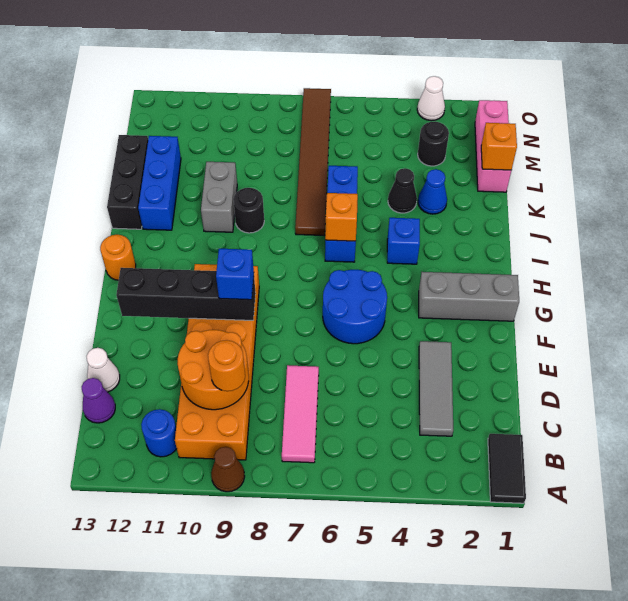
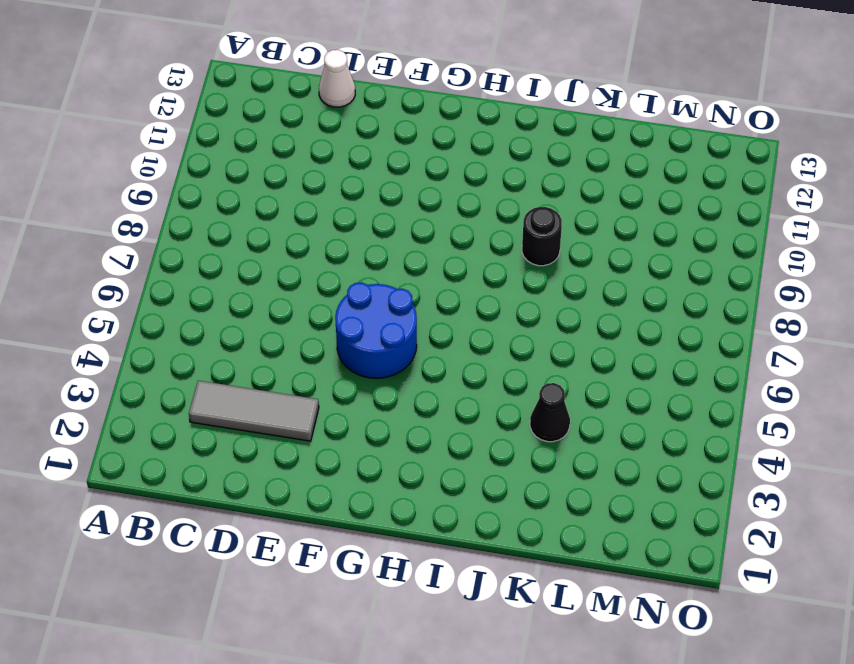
none -> black tile A1:B1 level 1
none -> brown cone A9 level 1
none -> pink tile B7:D7 level 1

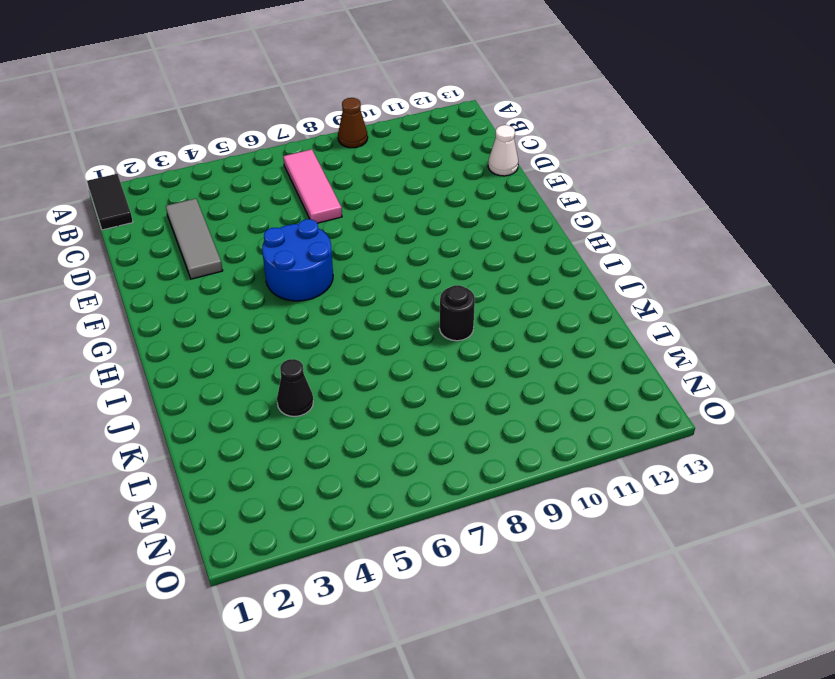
none -> orange brick B9:G10 level 1
none -> blue round brick B11 level 1
none -> purple cone C13 level 1

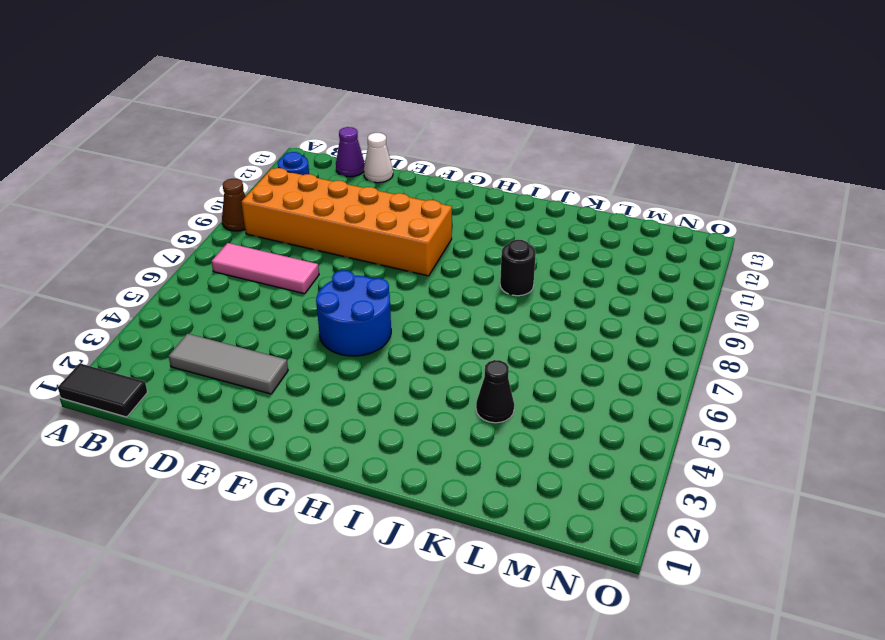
none -> grey brick G1:G3 level 1
none -> orange round brick H13 level 1
none -> blue brick I4 level 1

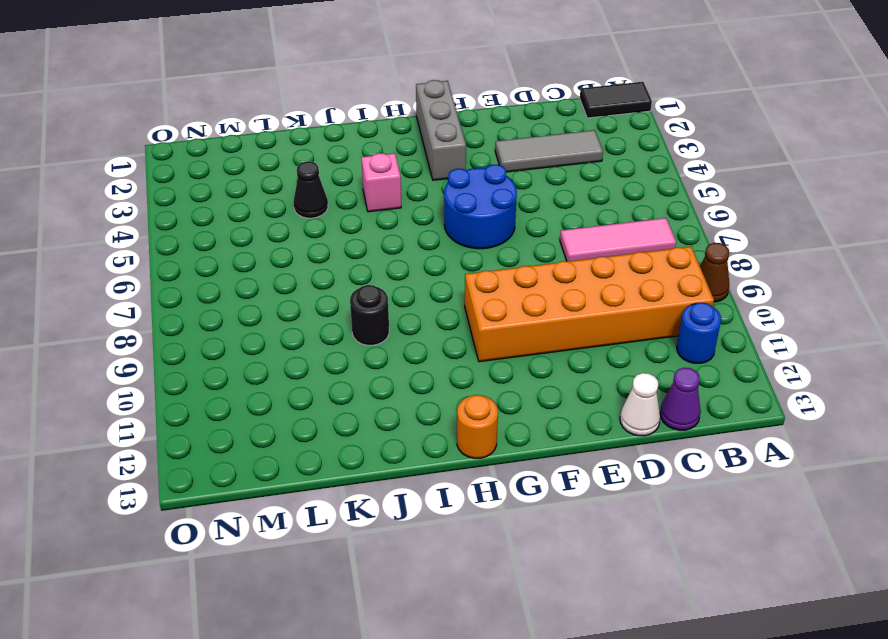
pink brick I4 level 1 -> blue brick I4 level 1
none -> blue brick I6:K6 level 1
none -> brown tile J7:O7 level 1
none -> grey brick J10:K10 level 1

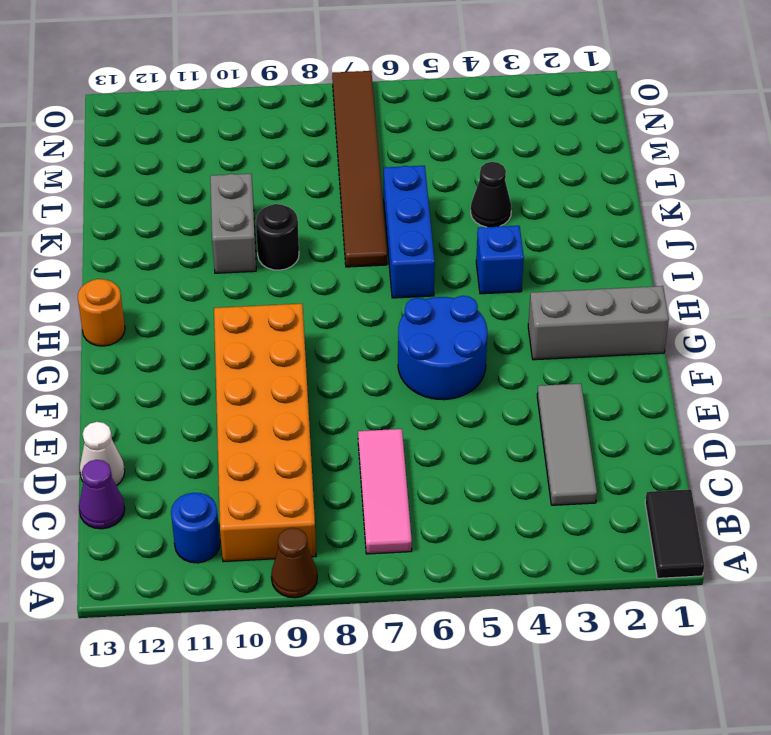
none -> blue brick J12:L12 level 1
none -> black brick J13:L13 level 1
none -> blue cone K3 level 1

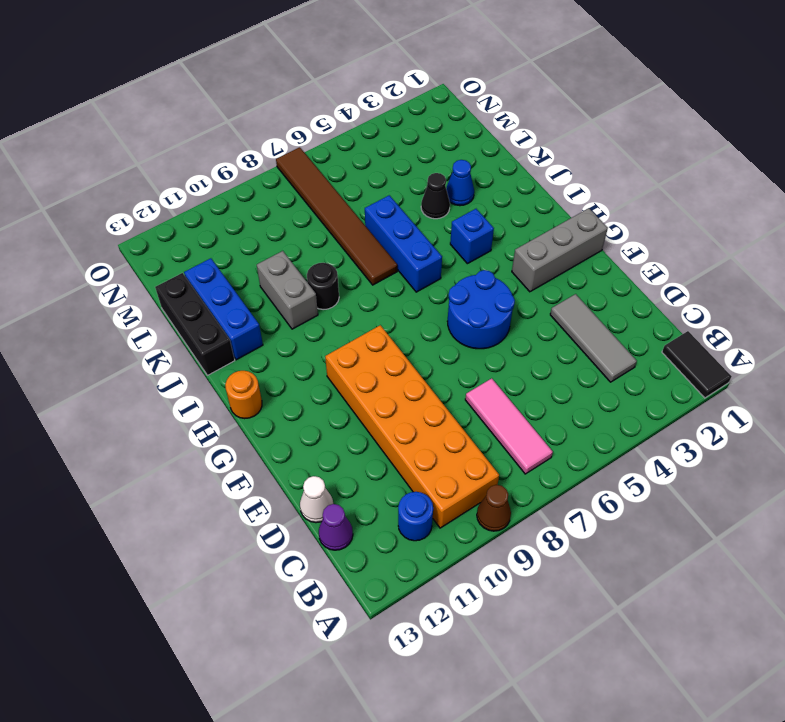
none -> pink brick L1:N1 level 1
none -> black round brick M3 level 1
none -> white cone O3 level 1

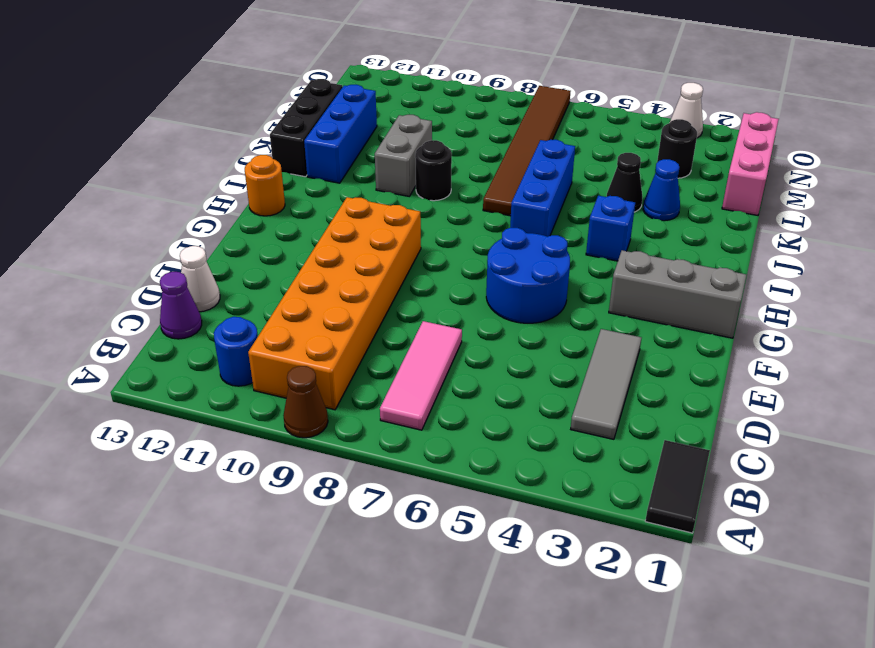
none -> orange round brick C9:D10 level 2
none -> black brick F9:F12 level 2
none -> orange brick I6 level 2

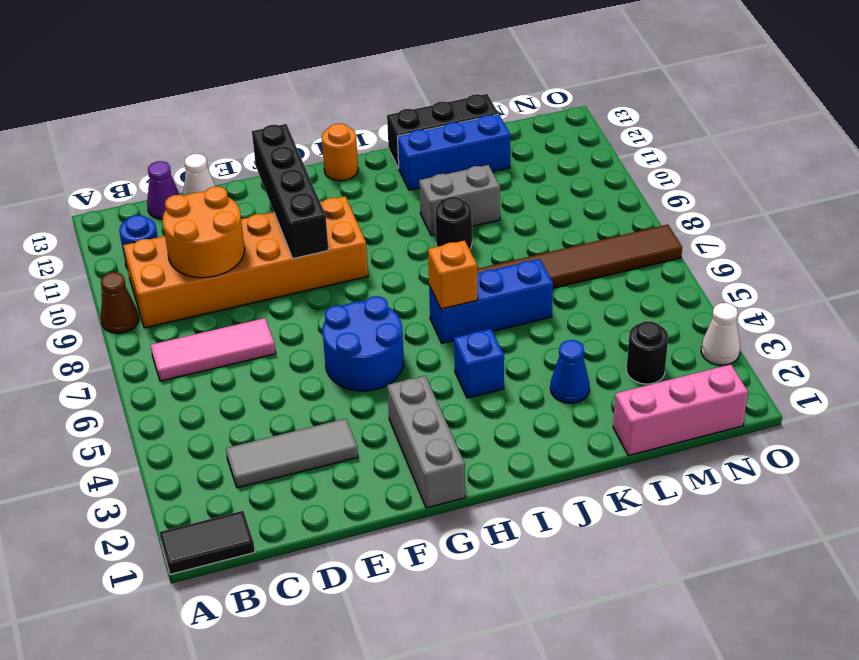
none -> black cone K4 level 1
none -> orange brick L1 level 2
none -> orange round brick C9 level 3

